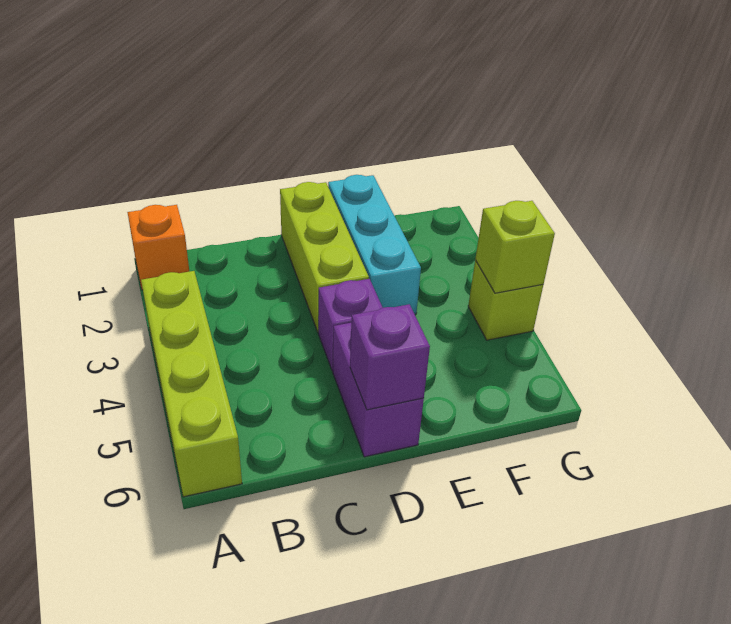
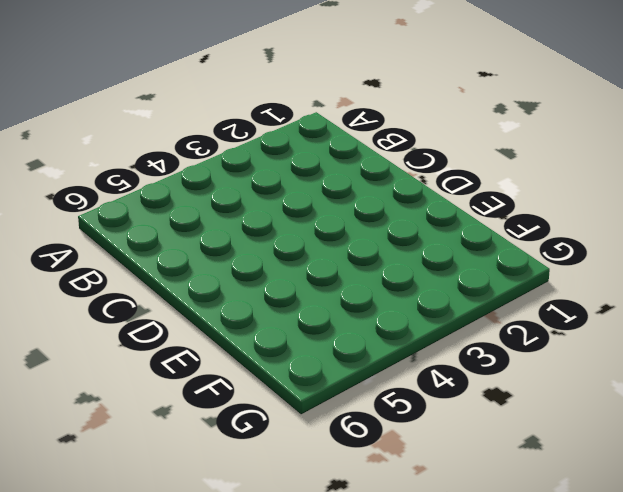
none -> orange brick A1 level 1
none -> lime brick A3:A6 level 1

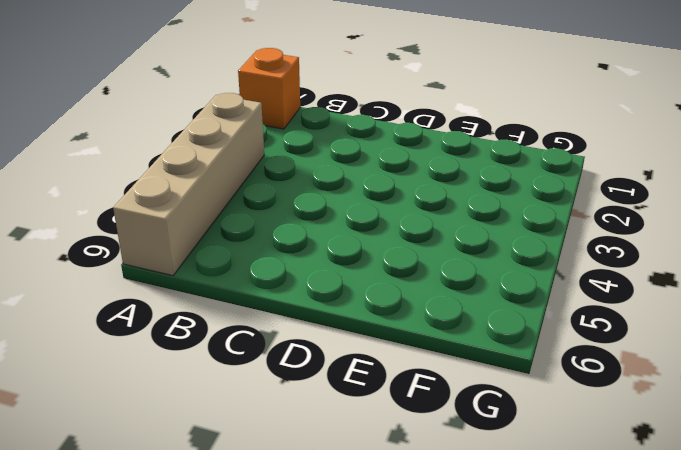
tan brick A3:A6 level 1 -> lime brick A3:A6 level 1
none -> lime brick D1:D3 level 1
none -> purple brick D4 level 1

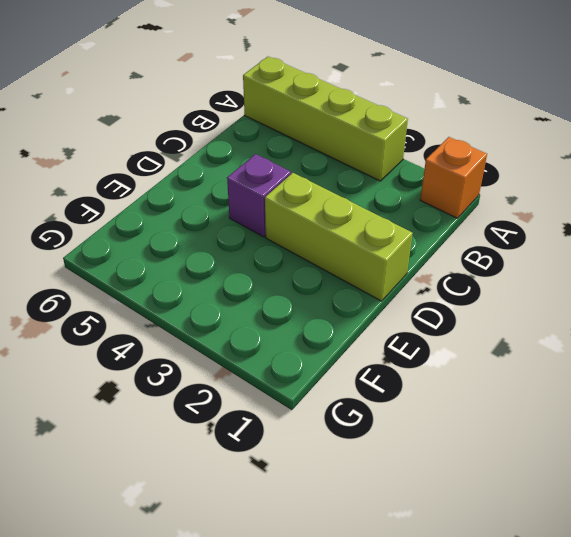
none -> purple brick D5:D6 level 1
none -> cyan brick E1:E3 level 1

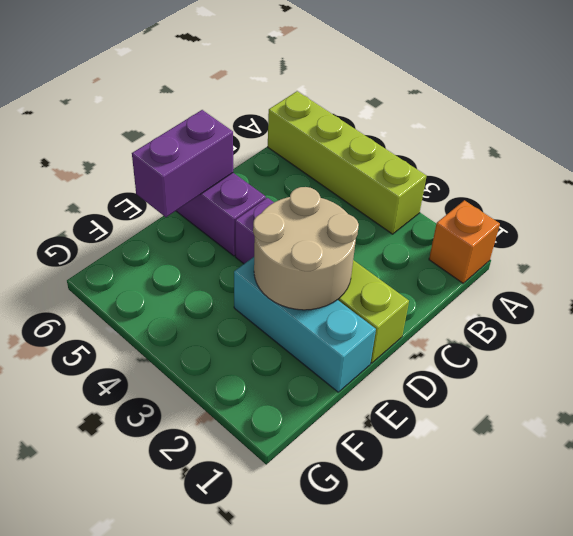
tan round brick D2:E3 level 2 -> none
purple brick D6:E6 level 2 -> purple brick D6 level 2
none -> lime brick G4 level 1
none -> lime brick G4 level 2

